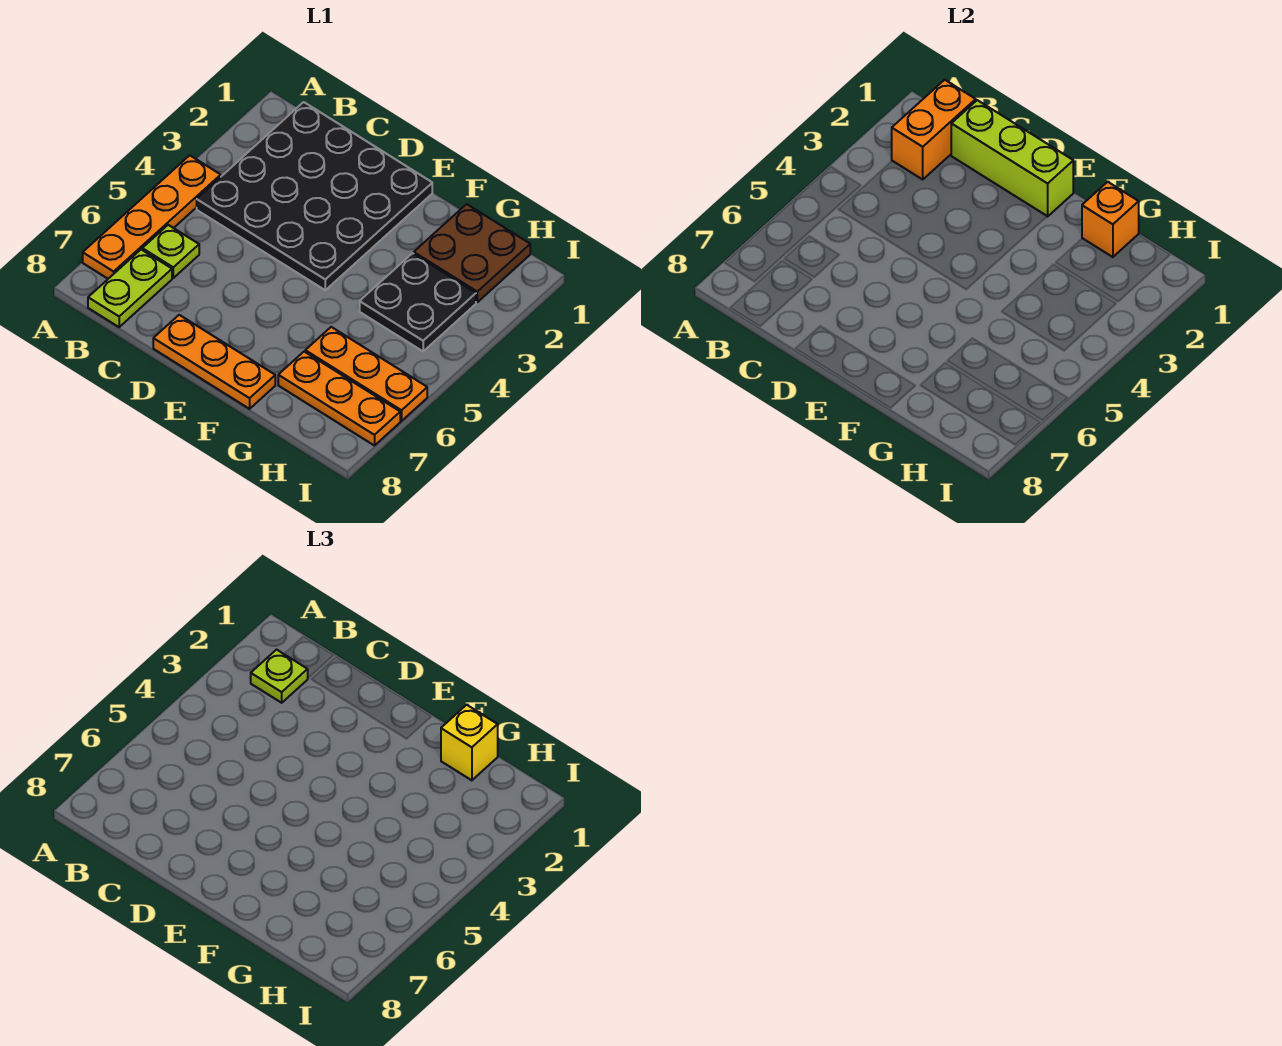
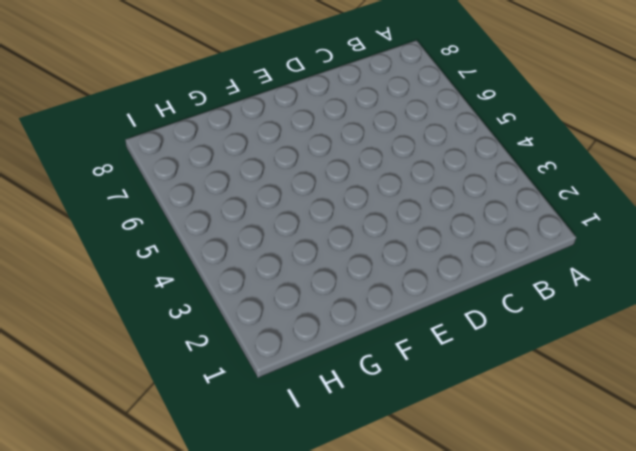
none -> orange plate A4:A7 level 1
none -> black plate B1:E4 level 1
none -> lime plate B6 level 1

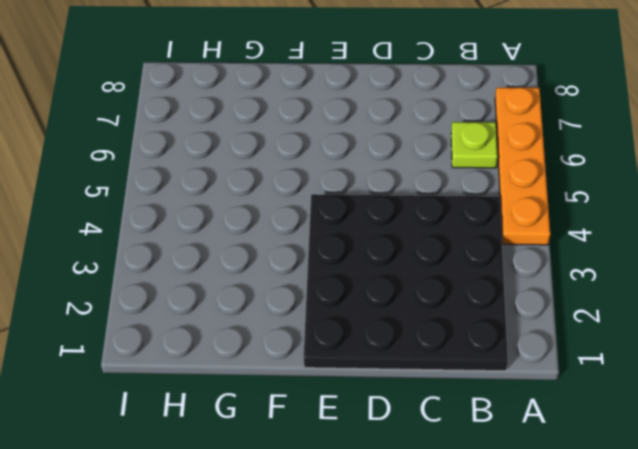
none -> lime plate B7:B8 level 1
none -> orange plate D8:F8 level 1
none -> brown plate G1:H2 level 1

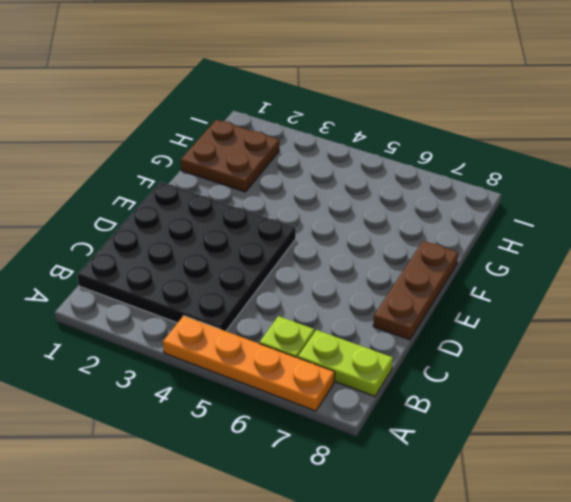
brown plate D8:F8 level 1 -> orange plate D8:F8 level 1
none -> black plate G3:H4 level 1
none -> orange plate G6:I6 level 1
none -> orange plate G7:I7 level 1

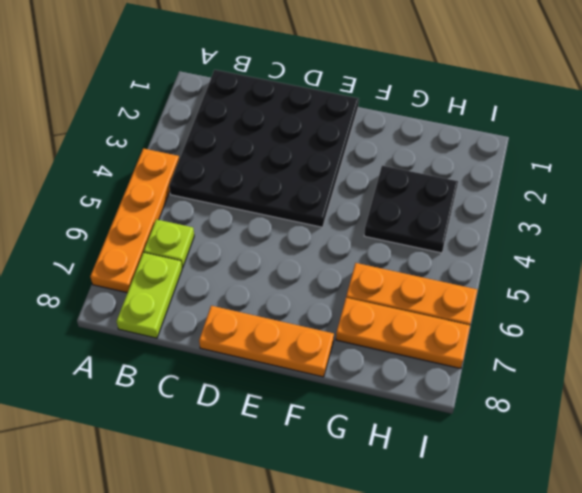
none -> brown plate G1:H2 level 1
none -> orange brick B1:B2 level 2
none -> lime brick C1:E1 level 2

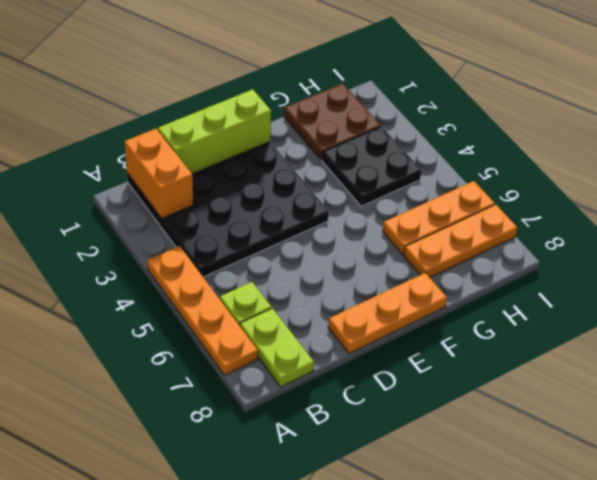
none -> orange brick G1 level 2
none -> lime plate B2 level 3
none -> yellow brick G1 level 3

